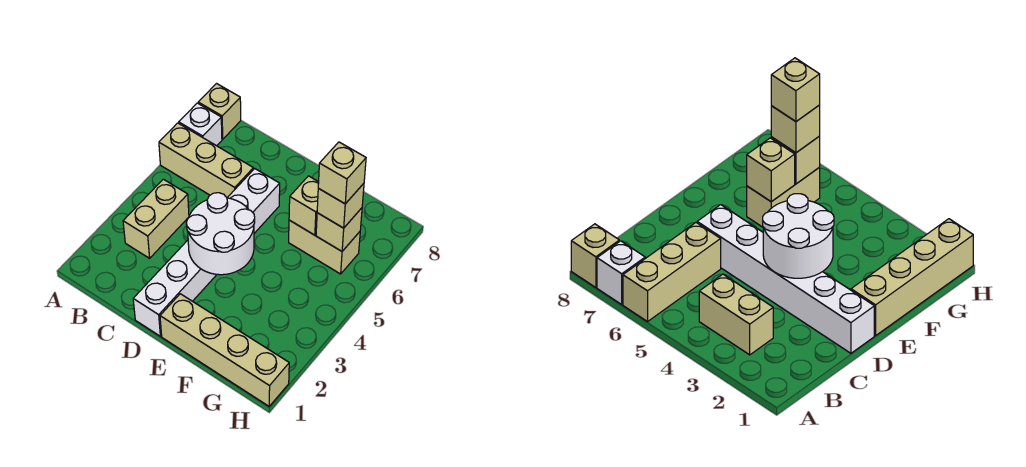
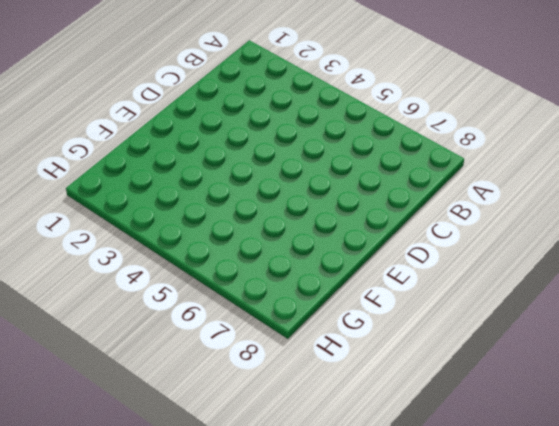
none -> tan brick A6:C6 level 1
none -> white brick A7 level 1
none -> tan brick A8 level 1

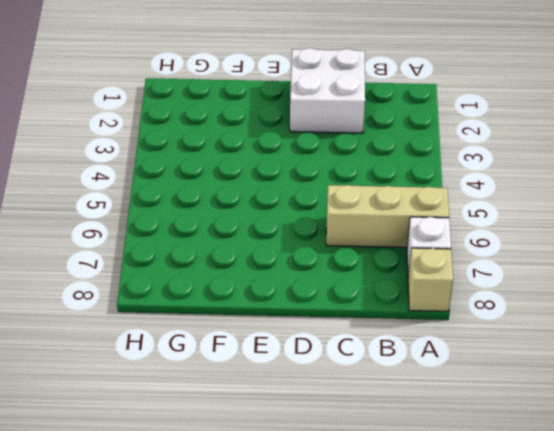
white brick C1:D2 level 1 -> white brick D1:D6 level 1
none -> tan brick B3:B4 level 1
none -> tan brick E1:H1 level 1
none -> tan brick F6:G6 level 1

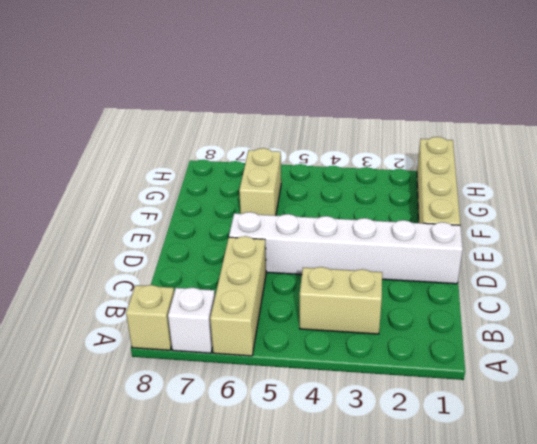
none -> white round brick D3:E4 level 2
none -> tan brick F6 level 2
none -> tan brick G6 level 2

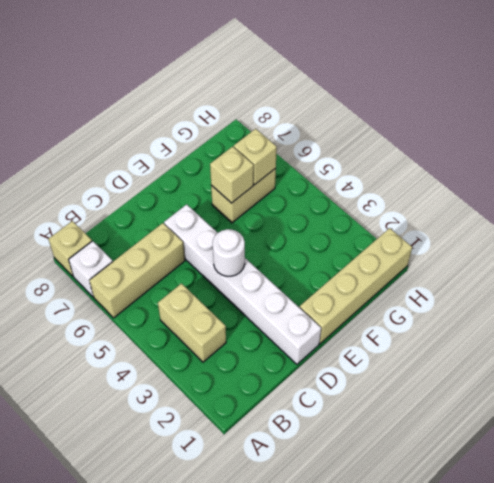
white round brick D4 level 2 -> white round brick D3:E4 level 2
none -> tan brick G6 level 3
none -> tan brick G6 level 4

